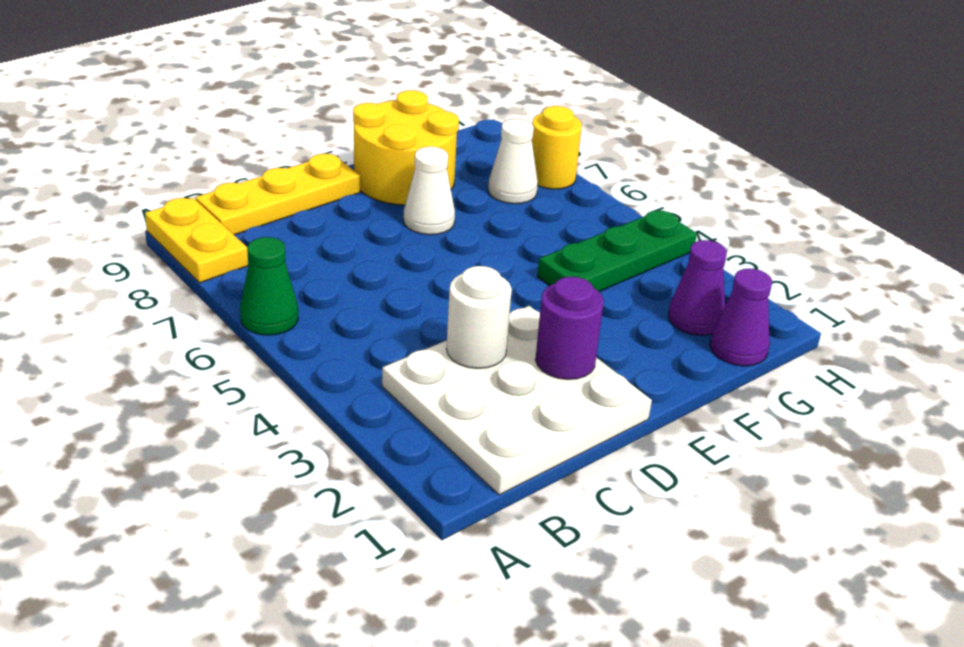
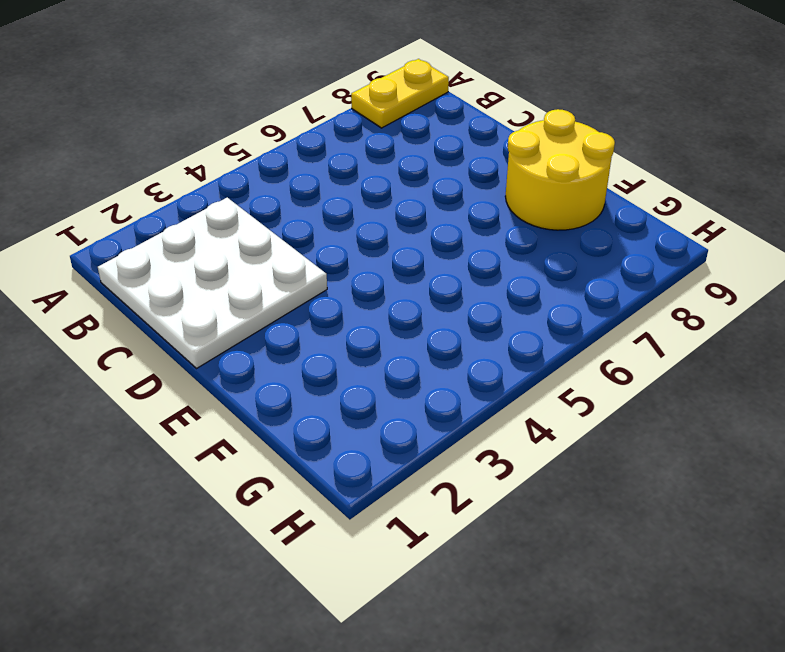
none -> green cone A6 level 1
none -> yellow plate B9:D9 level 1
none -> white cone E7 level 1

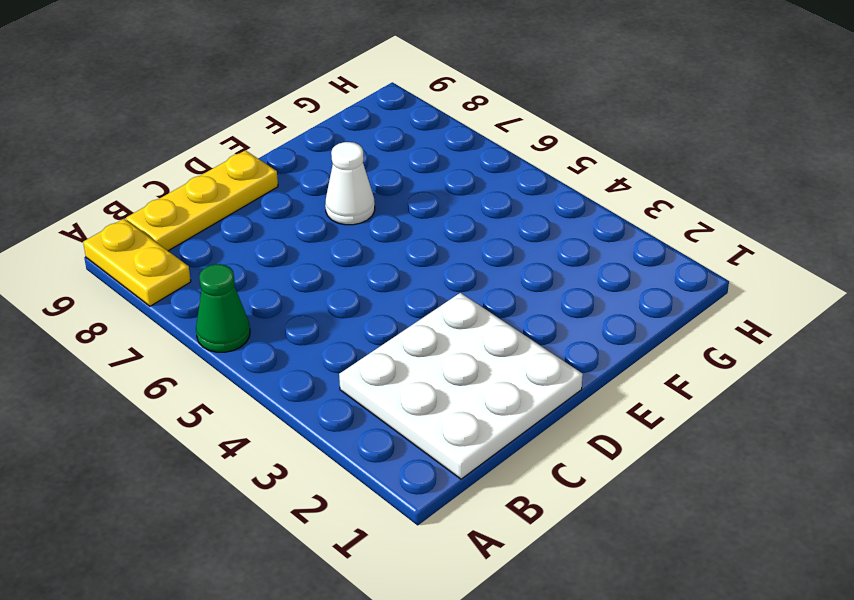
none -> yellow round brick E8:F9 level 1
none -> green plate F4:H4 level 1
none -> purple cone G1 level 1

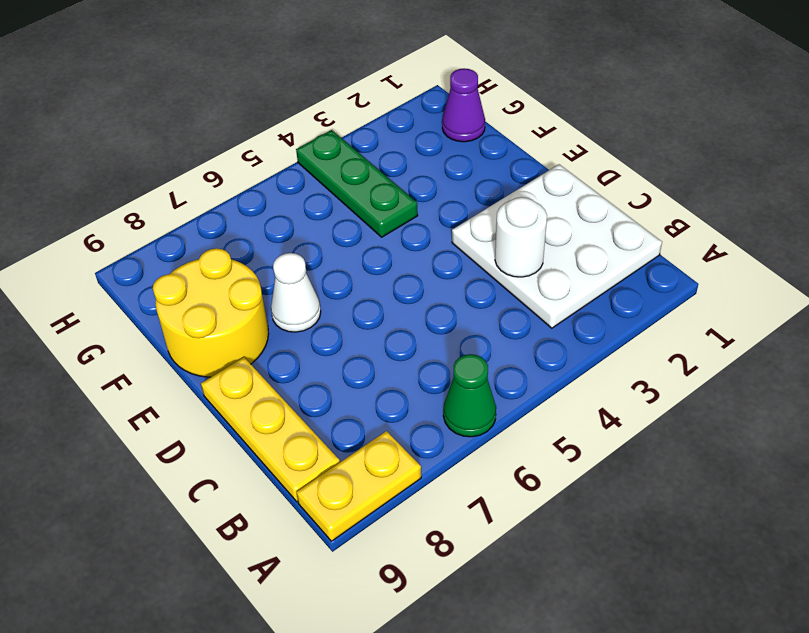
none -> purple cone G2 level 1
none -> white cone G7 level 1
none -> yellow round brick H7 level 1

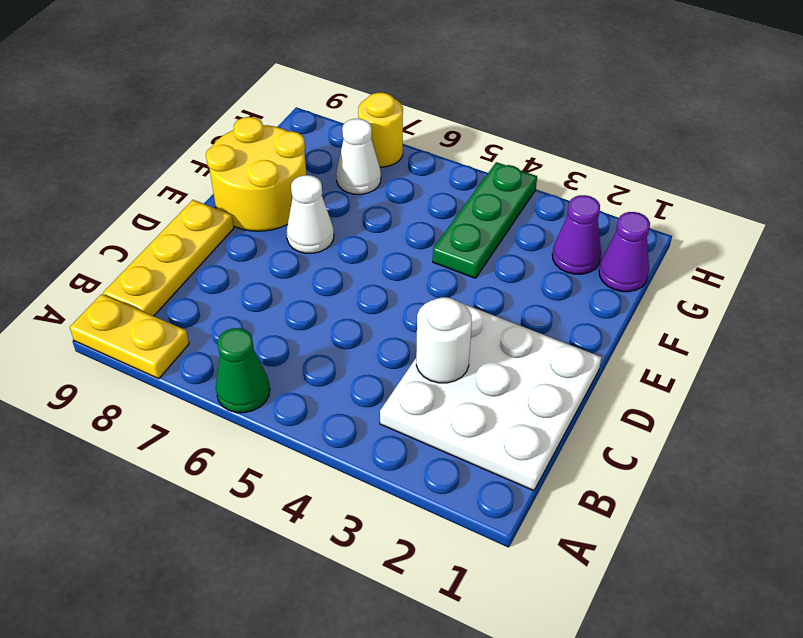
none -> purple round brick D2 level 2

